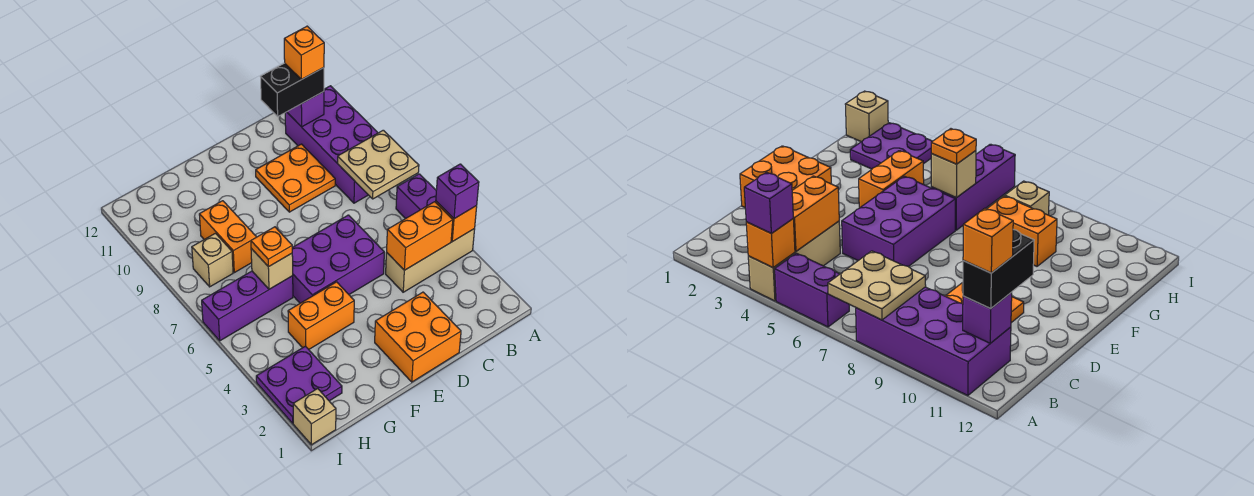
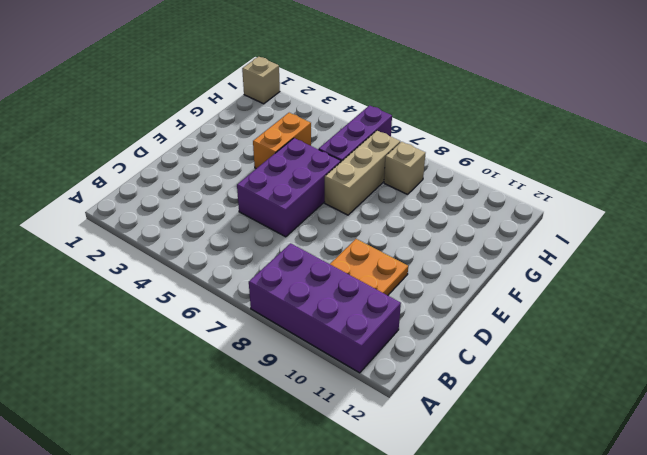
tan brick F7:H7 level 1 -> tan brick A4:C4 level 1
none -> purple brick A5:A6 level 1
none -> orange brick D1:E2 level 1
none -> orange brick G8:G9 level 1

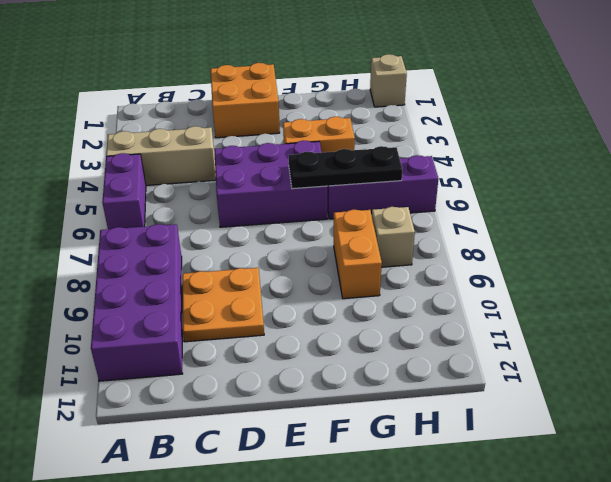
black plate F6:H6 level 2 -> tan brick G6 level 2
none -> purple plate H2:I3 level 1
none -> orange brick A4 level 2
none -> tan plate A7:B8 level 2

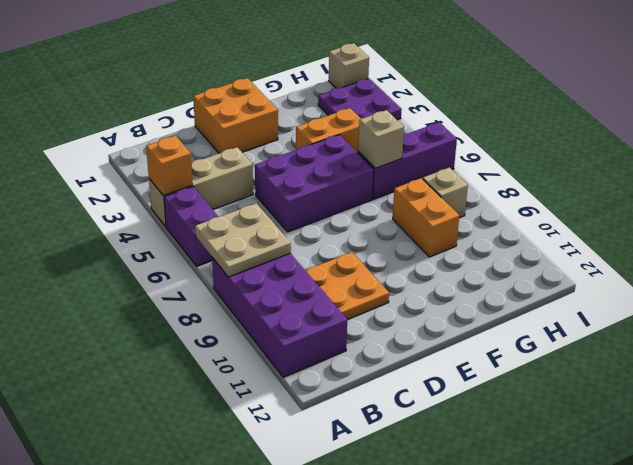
none -> orange brick B4:C4 level 2
none -> purple brick B11 level 2
none -> purple brick A4 level 3

